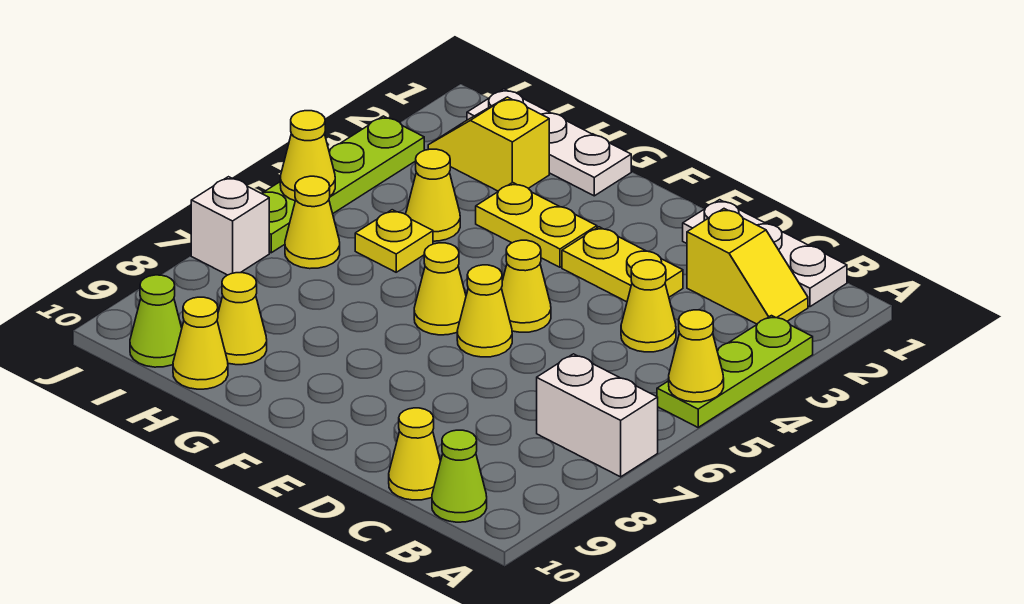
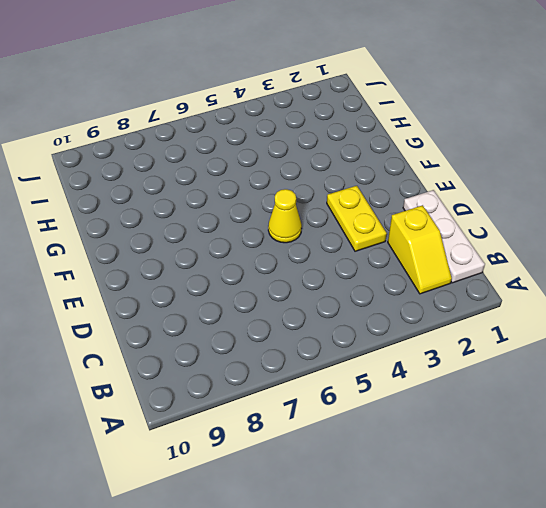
none -> lime plate A3:A5 level 1
none -> white brick A7:B7 level 1
none -> lime cone B10 level 1

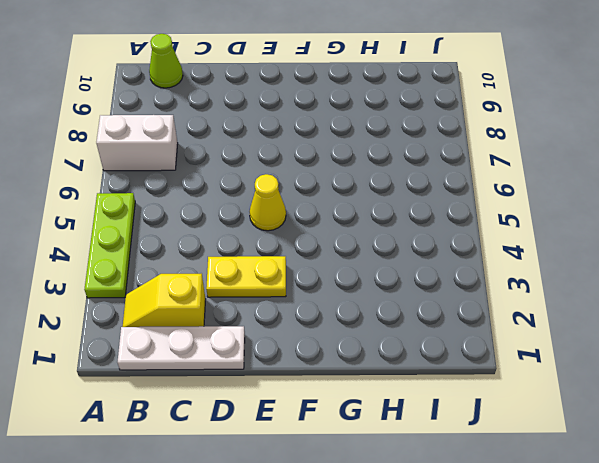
none -> yellow cone C4 level 1
none -> yellow cone C10 level 1
none -> yellow cone E6 level 1

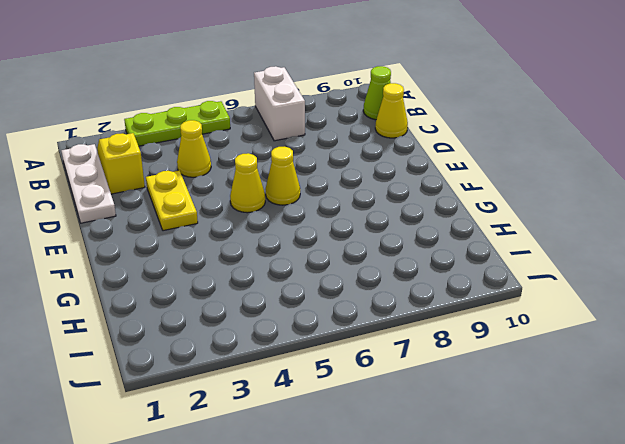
none -> yellow plate F3:G3 level 1
none -> yellow cone F6 level 1
none -> white plate G1:I1 level 1

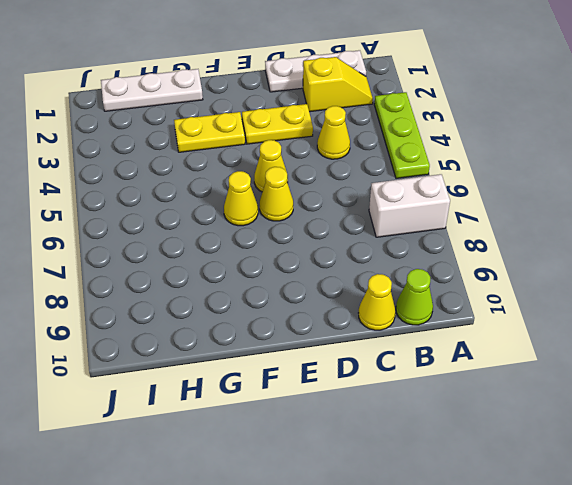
none -> yellow slope H2:I2 level 1 top H
none -> yellow cone H4 level 1
none -> yellow plate H5 level 1

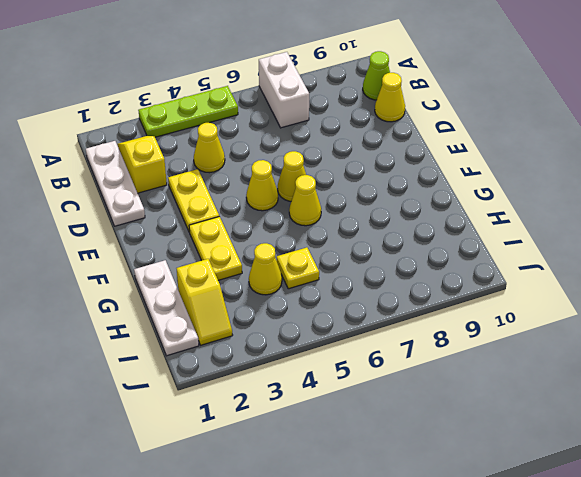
none -> yellow cone H9 level 1
none -> yellow cone H10 level 1
none -> yellow cone I6 level 1

